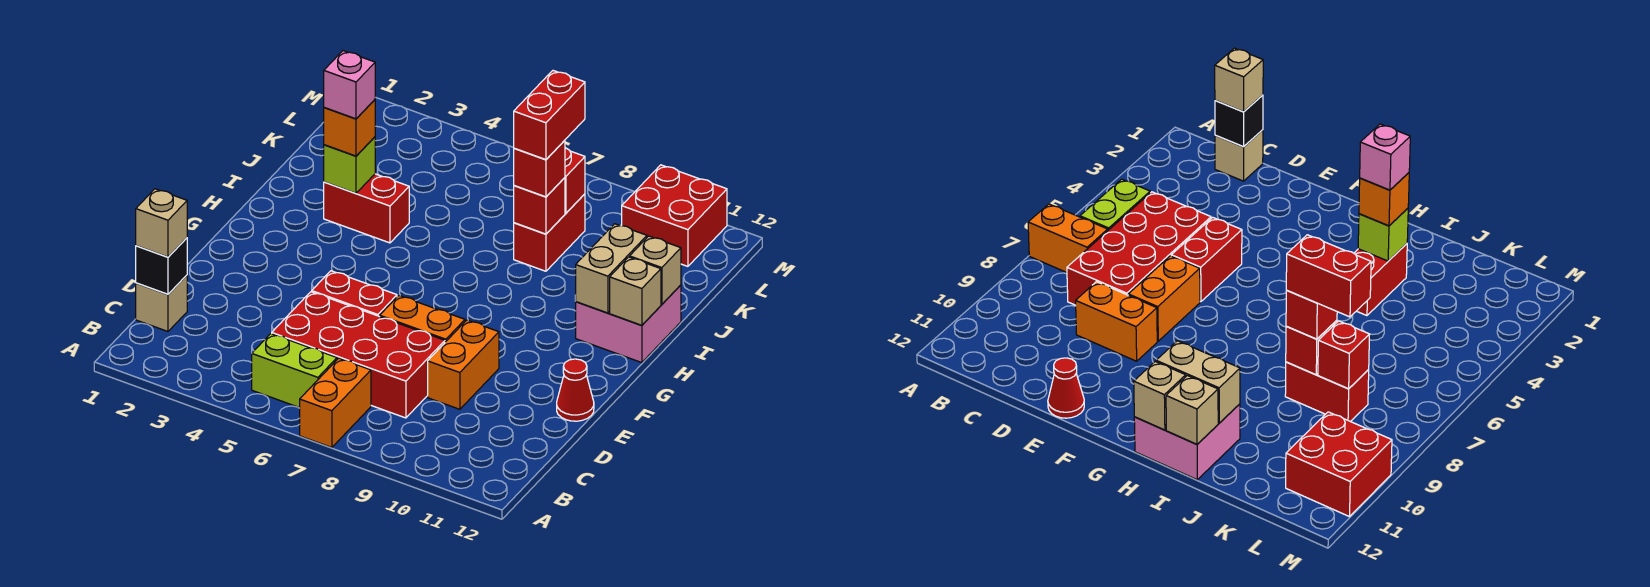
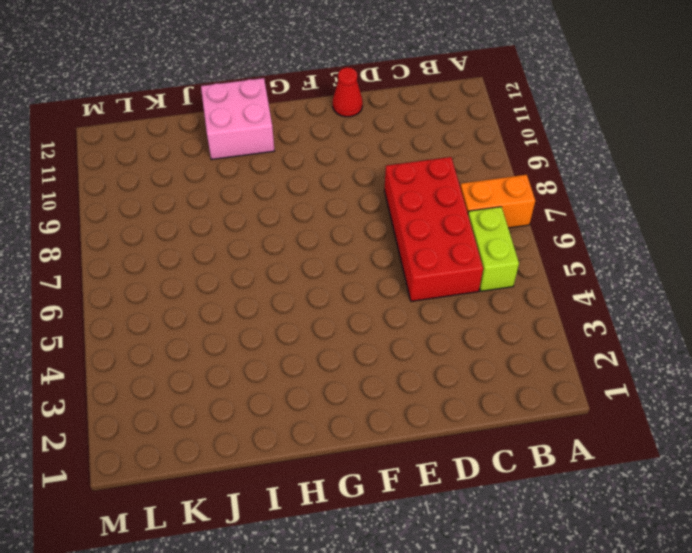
none -> tan brick C1 level 1
none -> orange brick D9:E9 level 1
none -> red brick E5:E6 level 1

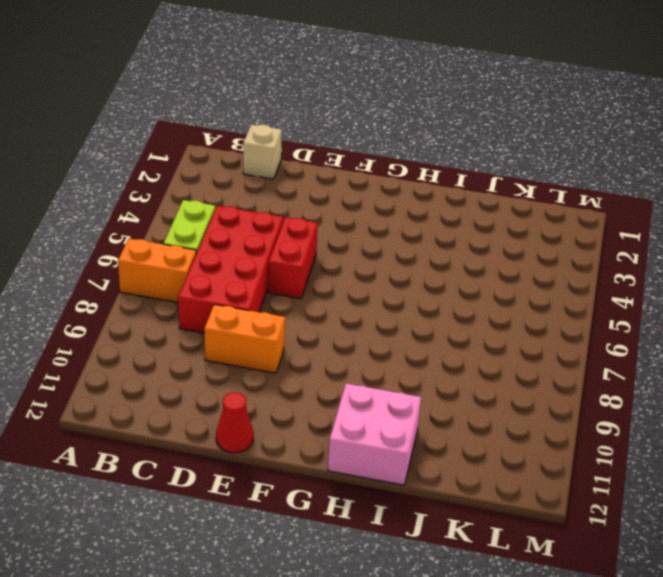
none -> orange brick E7:E8 level 1
none -> red brick I3:I4 level 1
none -> red brick J8:K8 level 1

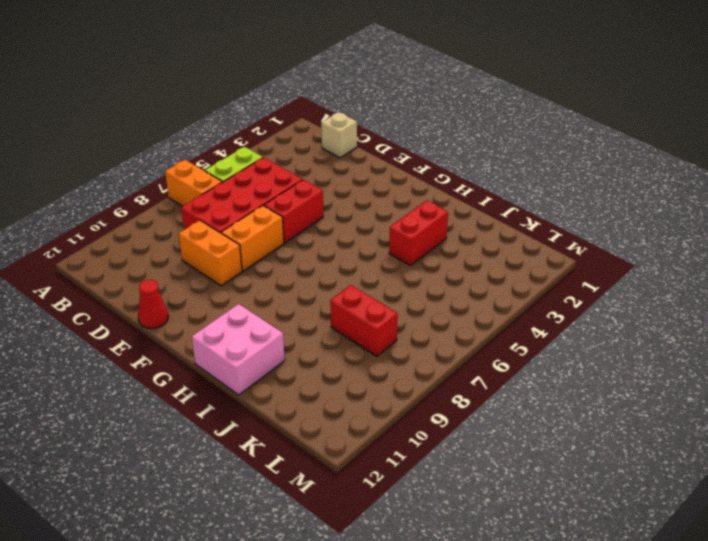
none -> red brick L10:M11 level 1
none -> black brick C1 level 2
none -> tan brick H11:I11 level 2

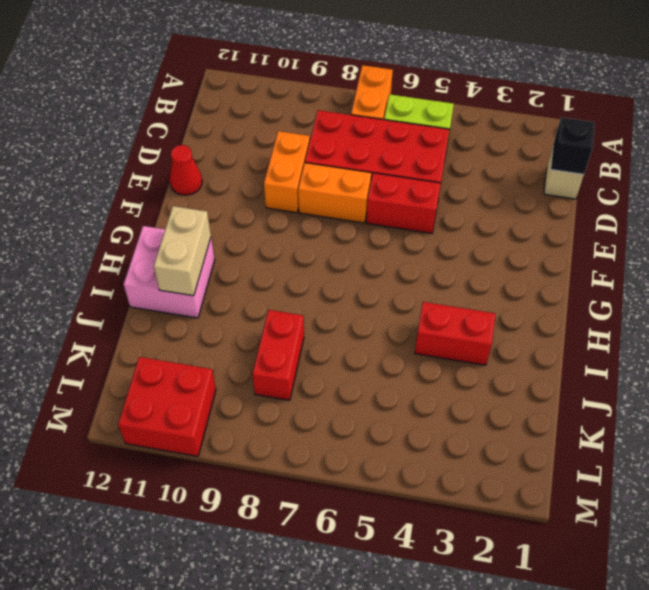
none -> tan brick H12 level 2
none -> lime brick I3 level 2
none -> tan brick I12 level 2

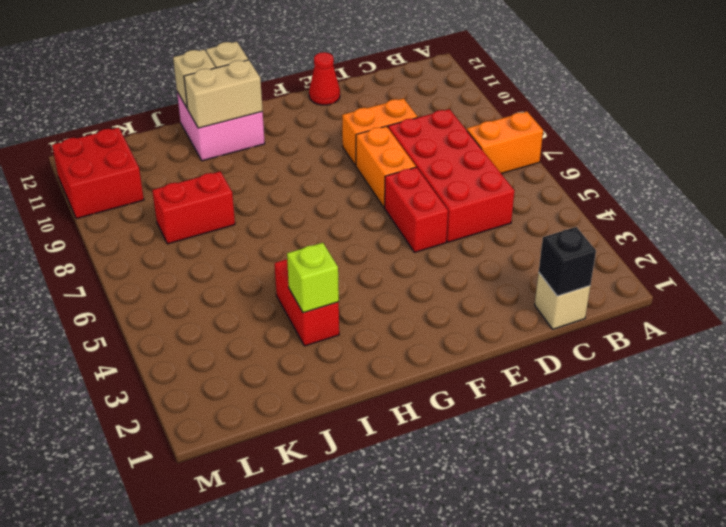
none -> lime brick B5:B6 level 1
none -> red brick J8 level 2
none -> red brick K8 level 2

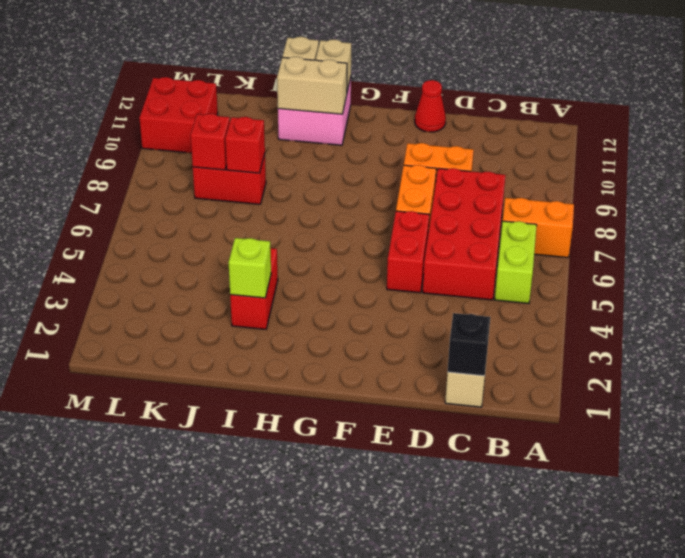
none -> tan brick C1 level 3
none -> orange brick I3 level 3
none -> red brick J8 level 3

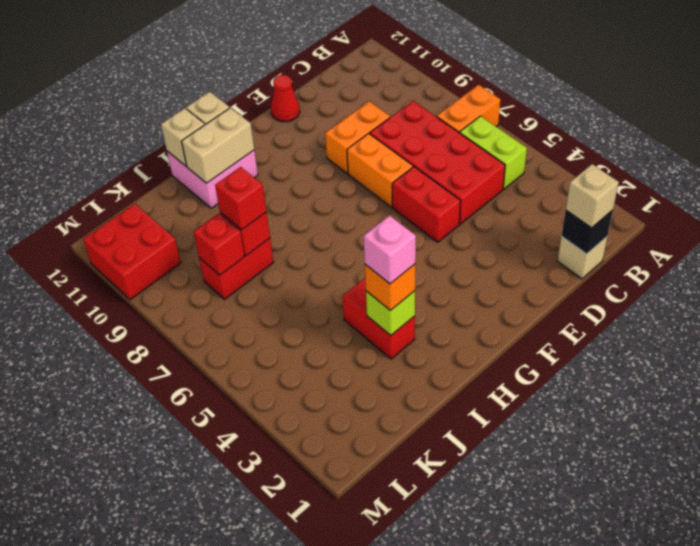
none -> red brick J8:K8 level 4

